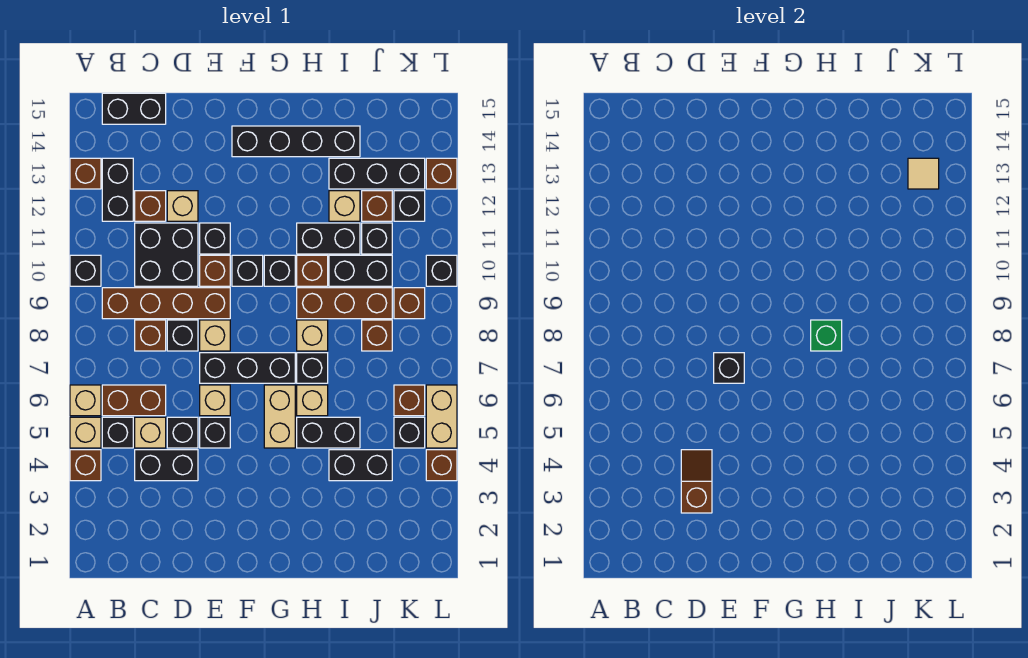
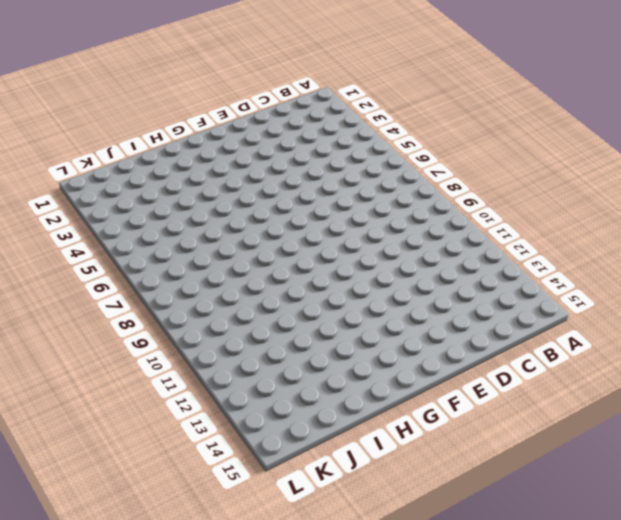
none -> brown brick A4 level 1
none -> tan brick A5 level 1
none -> tan brick A6 level 1
none -> black brick A10 level 1

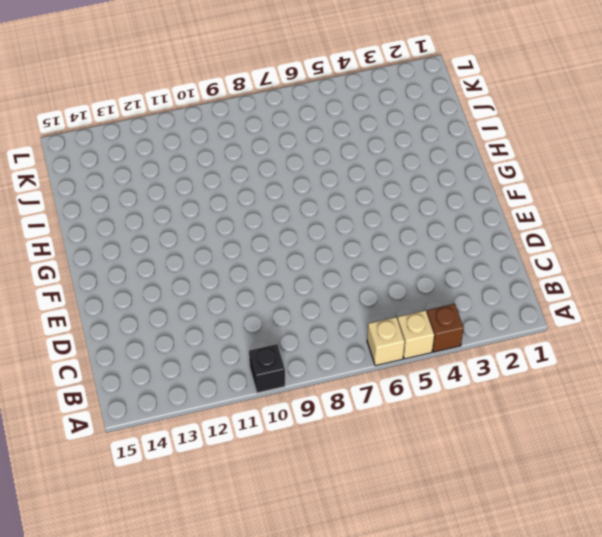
none -> brown brick A13 level 1
none -> black brick B5 level 1
none -> brown brick B6:C6 level 1
none -> brown brick B9:E9 level 1

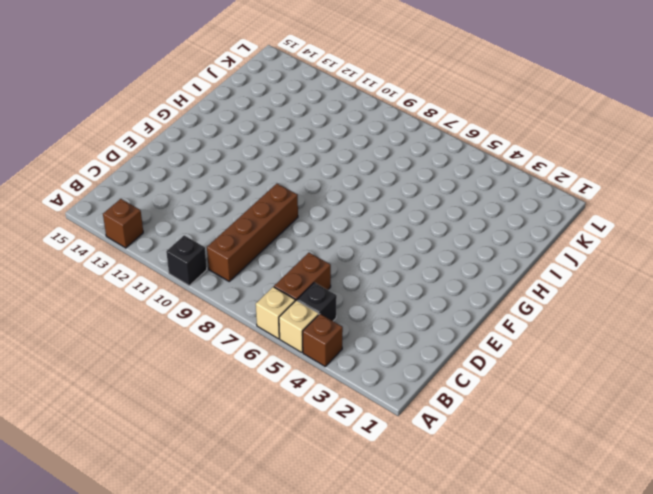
none -> black brick B12:B13 level 1
none -> black brick B15:C15 level 1
none -> black brick C4:D4 level 1
none -> tan brick C5 level 1

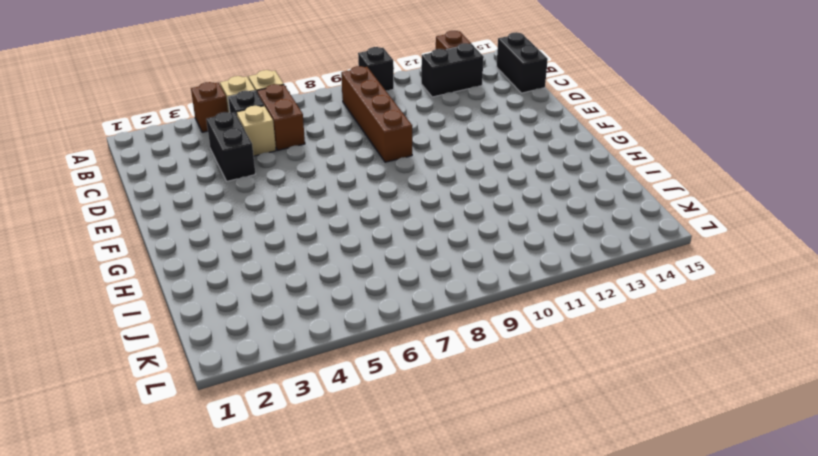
none -> brown brick C8 level 1
none -> black brick C10:D11 level 1
none -> brown brick C12 level 1
none -> black brick D5 level 1

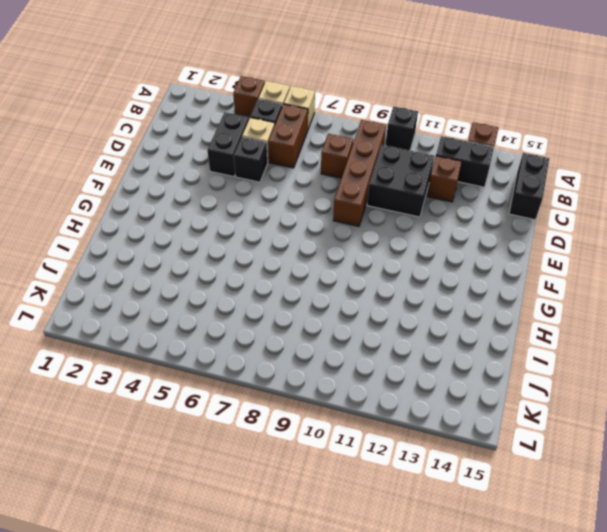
none -> black brick D8 level 1
none -> tan brick D12 level 1
none -> black brick E5 level 1
none -> tan brick E6 level 1

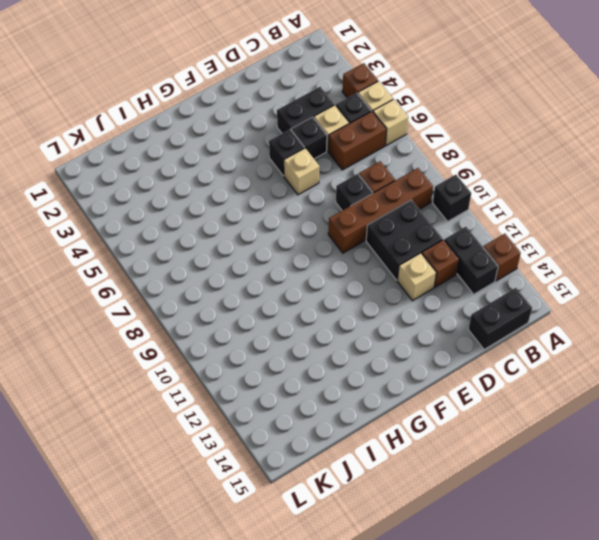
none -> black brick E7:G7 level 1
none -> tan brick E8 level 1
none -> brown brick E10 level 1
none -> black brick E11 level 1

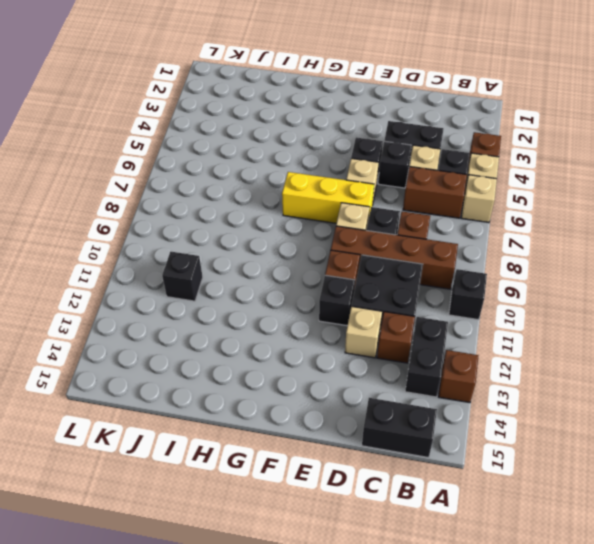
yellow brick E7:G7 level 1 -> black brick E7:G7 level 1
none -> black brick F10 level 1
none -> black brick F14:I14 level 1
none -> tan brick G5:G6 level 1
none -> black brick G10 level 1

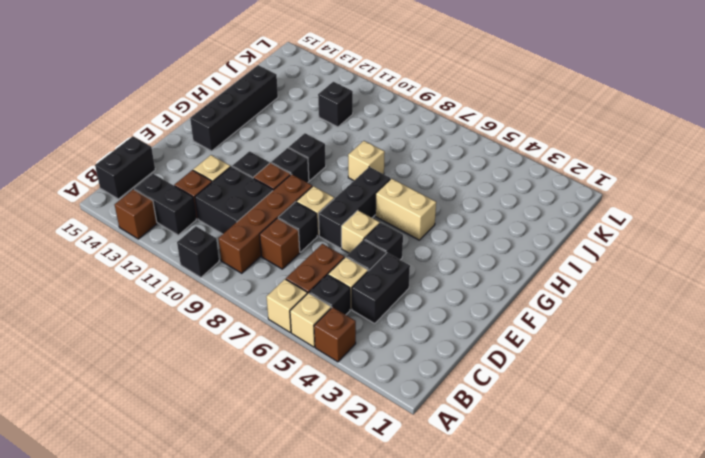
none -> black brick H5:I5 level 1
none -> tan brick H6 level 1
none -> black brick H7 level 1
none -> brown brick H9:J9 level 1

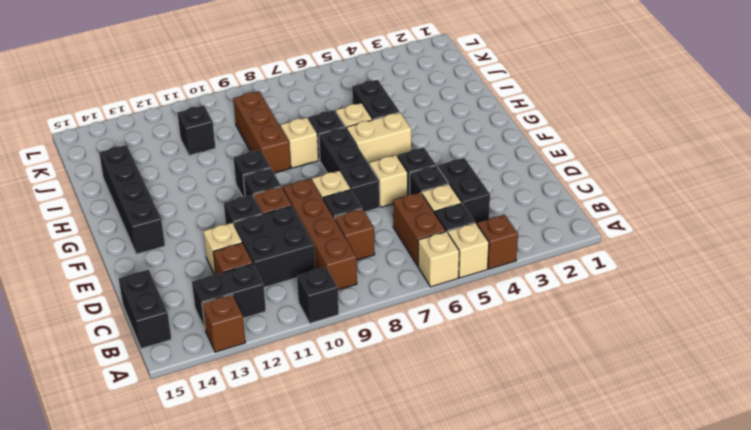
none -> brown brick H10 level 1
none -> black brick H11:I11 level 1
none -> black brick I4:J4 level 1
none -> black brick I10:J10 level 1

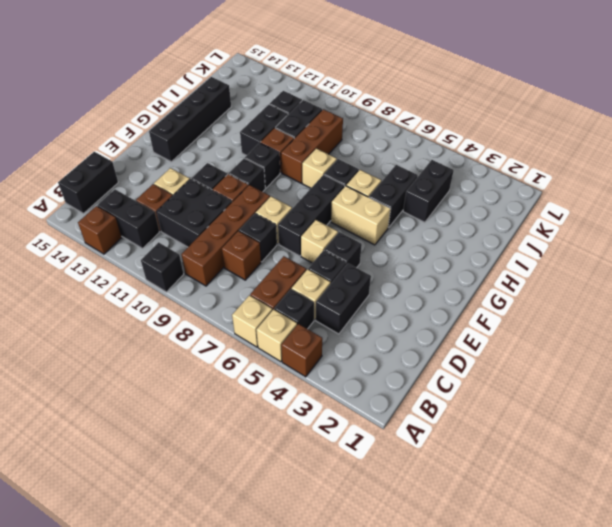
none -> tan brick I12 level 1
none -> black brick I13:K13 level 1
none -> brown brick J8 level 1
none -> brown brick J12 level 1

